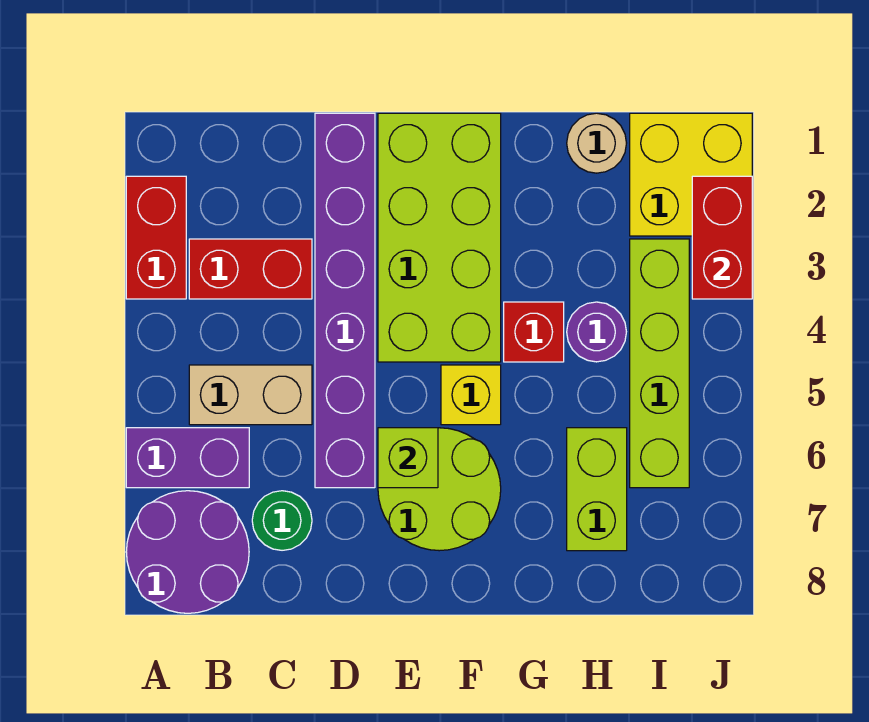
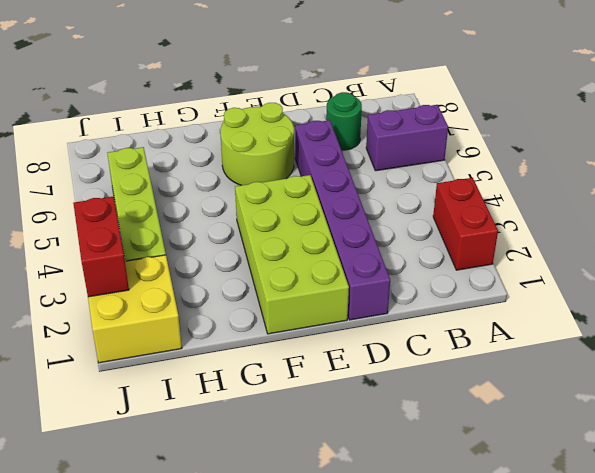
none -> purple round brick A7:B8 level 1
none -> red brick B3:C3 level 1
none -> tan brick B5:C5 level 1

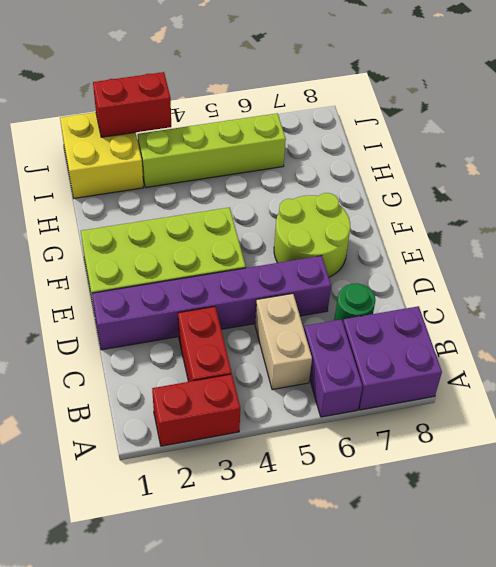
purple brick A7:B8 level 1 -> purple round brick A7:B8 level 1
none -> yellow brick F5 level 1
none -> red brick G4 level 1
none -> tan round brick H1 level 1

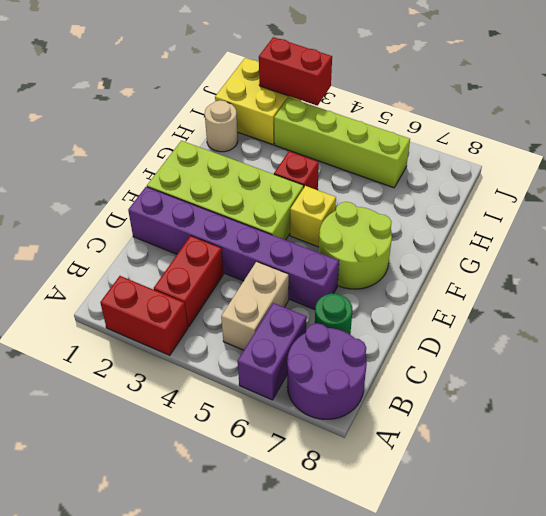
none -> purple round brick H4 level 1
none -> lime brick H6:H7 level 1
none -> lime brick E6 level 2

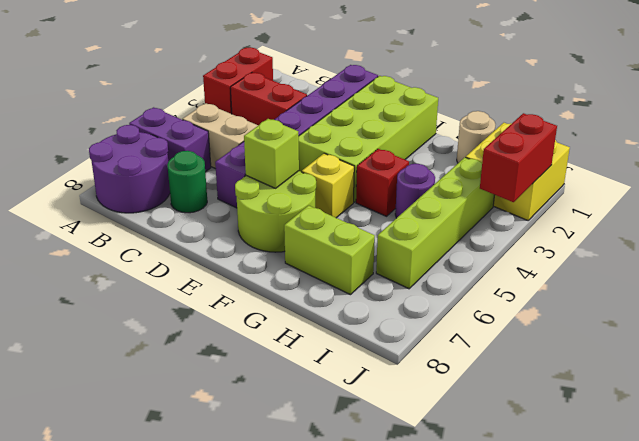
lime brick G7:H7 level 1 -> lime brick H6:H7 level 1

